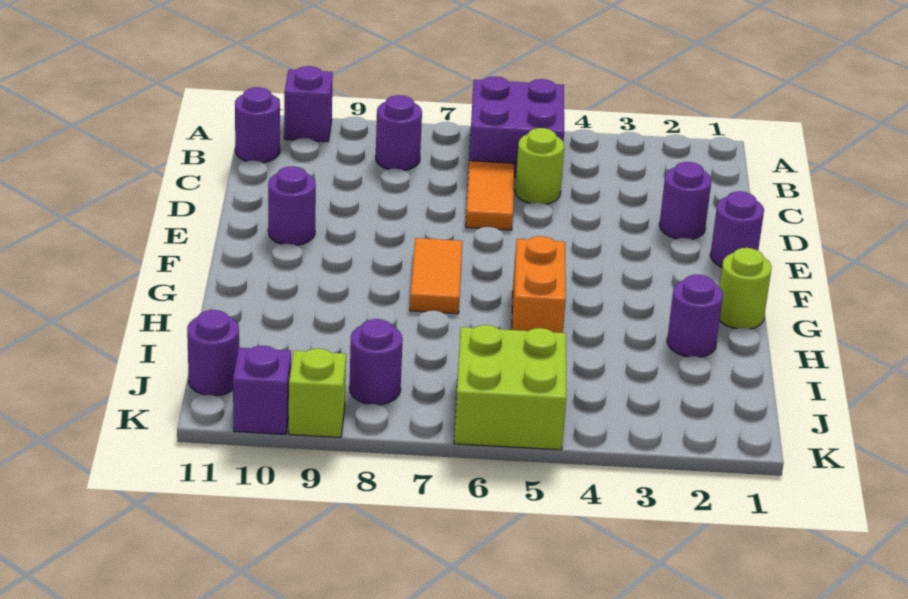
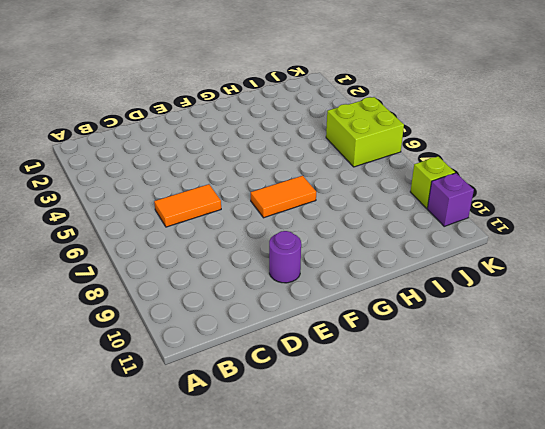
none -> purple brick A5:B6 level 1
none -> purple brick A10 level 1
none -> purple round brick B8 level 1

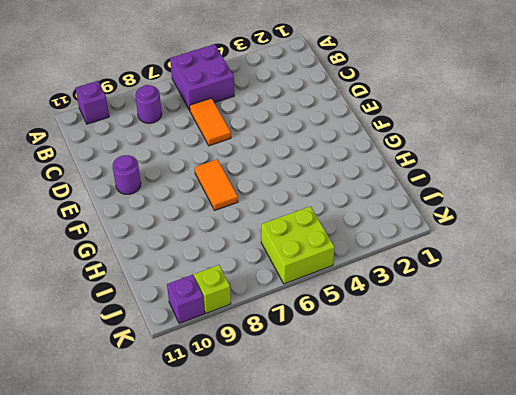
none -> purple round brick B11 level 1
none -> lime round brick C5 level 1
none -> purple round brick D2 level 1

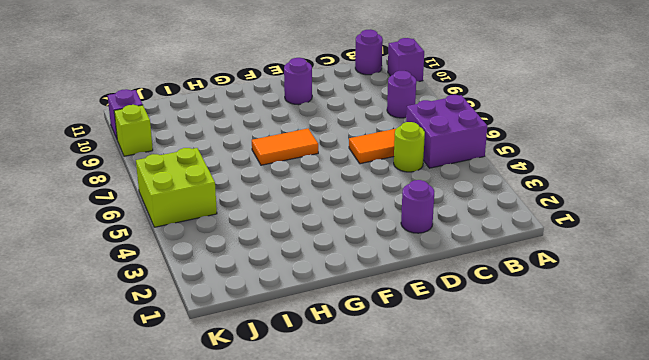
none -> purple round brick E1 level 1
none -> lime round brick G1 level 1
none -> orange brick G5:H5 level 1

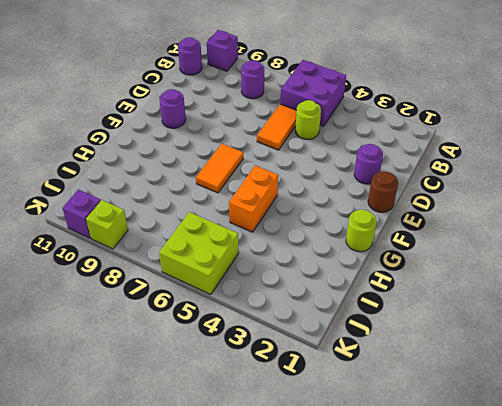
brown round brick E1 level 1 -> purple round brick E1 level 1
none -> purple round brick H2 level 1
none -> purple round brick J8 level 1
none -> purple round brick J11 level 1

